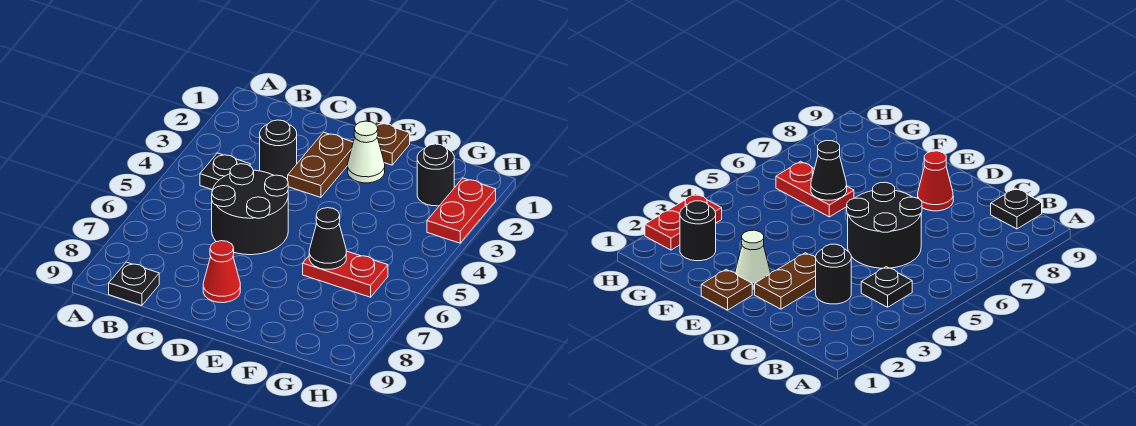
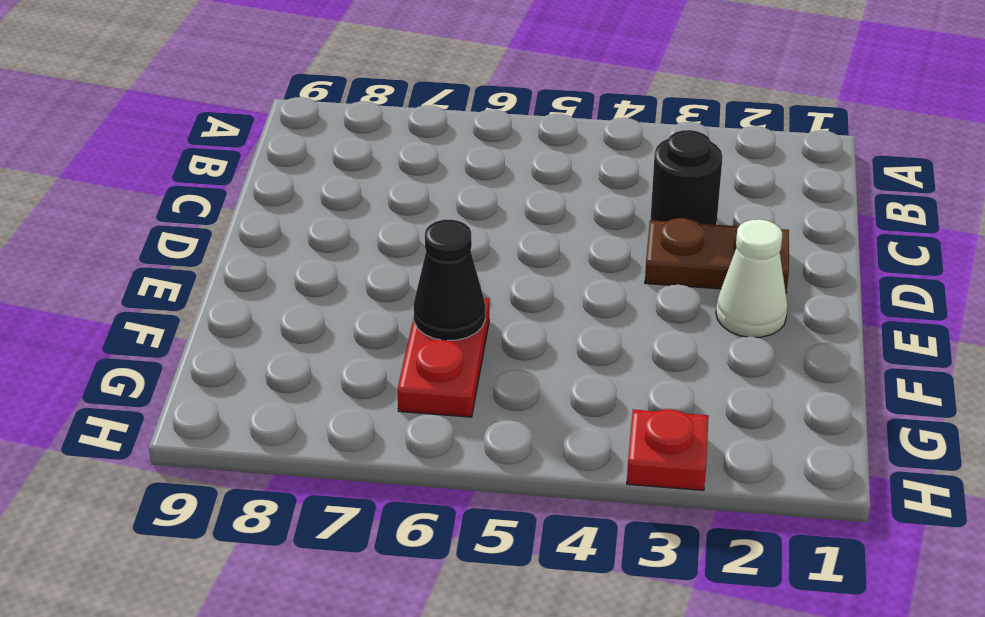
red plate H3 level 1 -> red plate H2:H3 level 1
none -> black plate B4 level 1
none -> black plate B9 level 1
none -> black round brick C5:D6 level 1

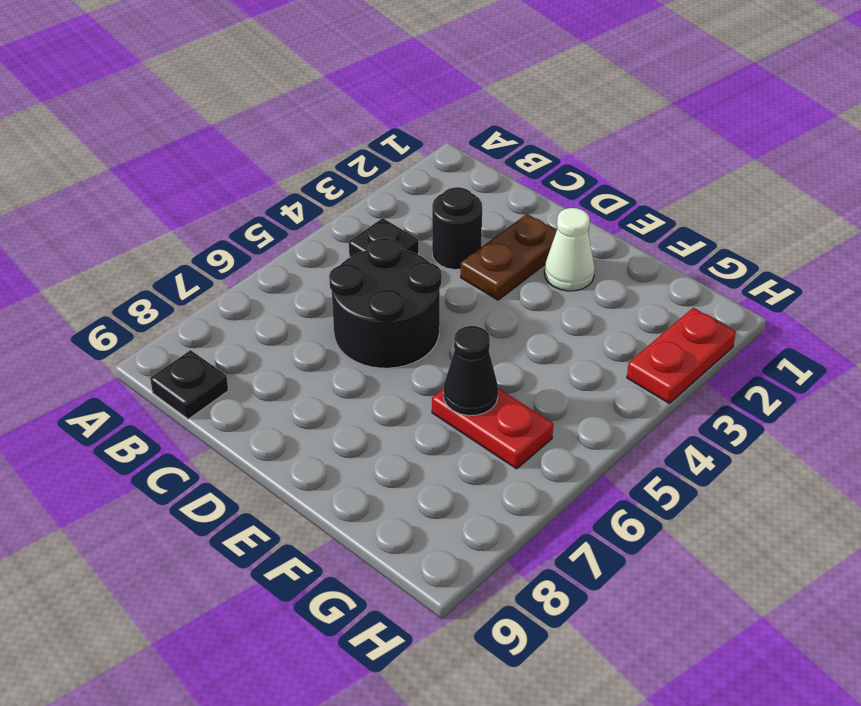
none -> red cone D8 level 1
none -> brown plate E1 level 1
none -> black round brick G2 level 1

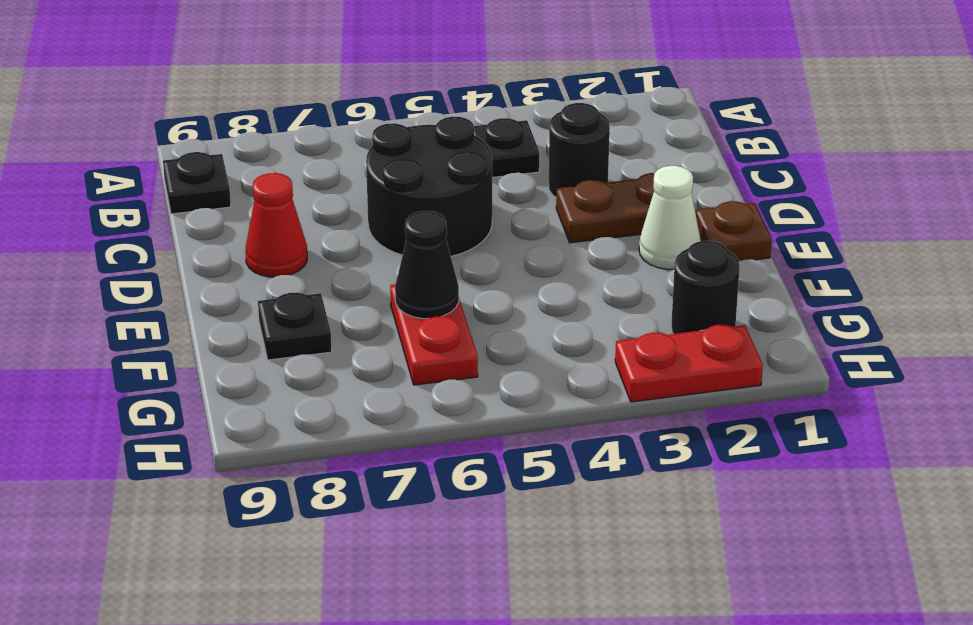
black plate F8 level 1 -> none

